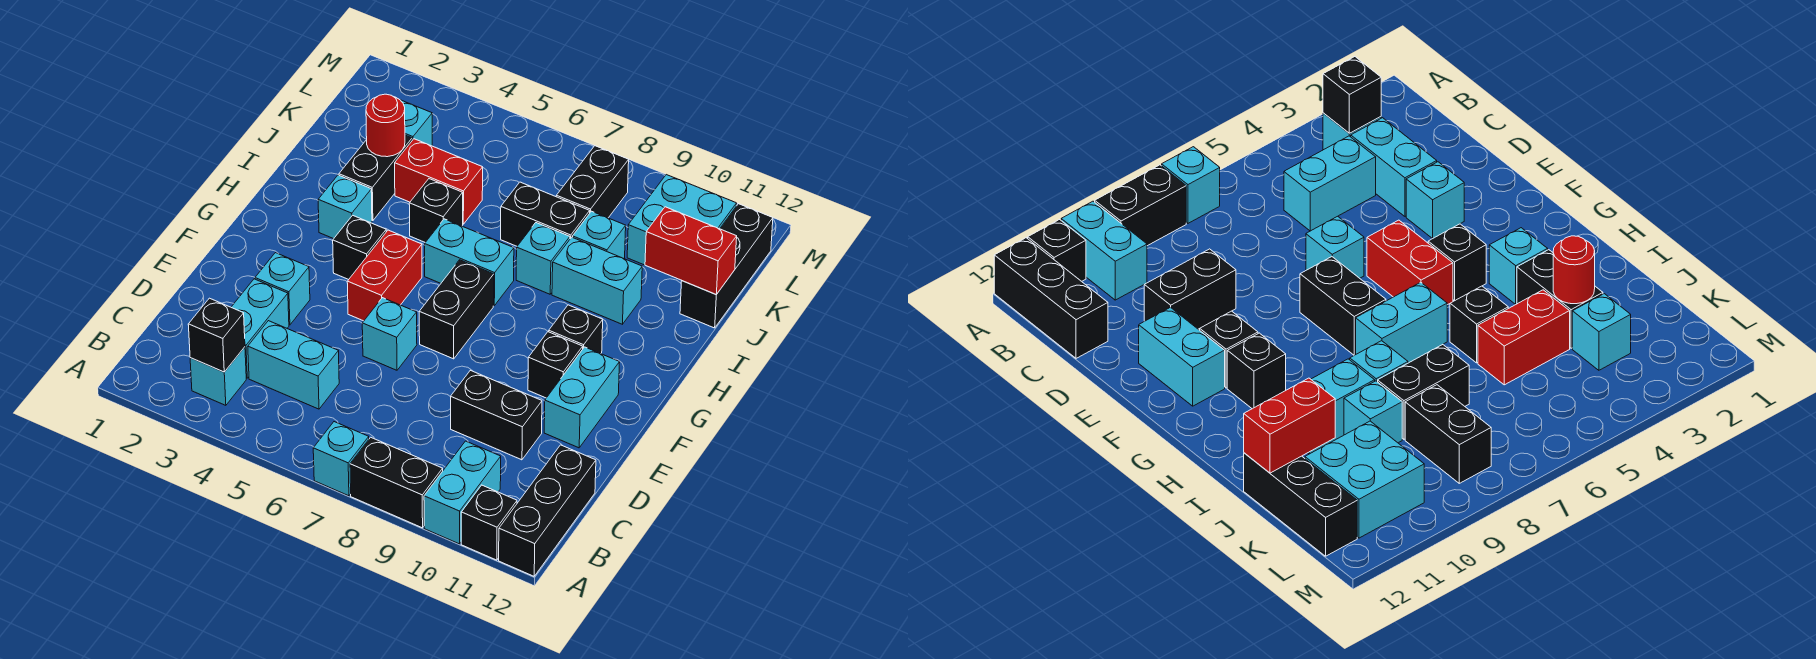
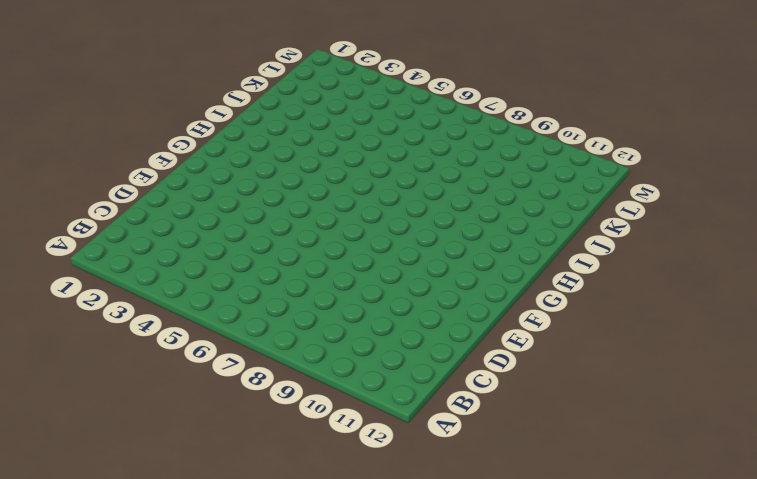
none -> cyan brick A7 level 1
none -> black brick A8:A9 level 1
none -> cyan brick A10:B10 level 1
none -> black brick A11 level 1

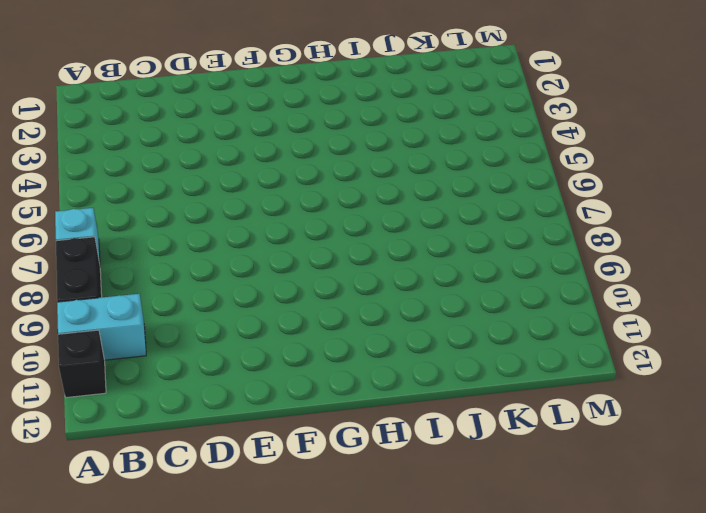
none -> black brick A12:C12 level 1
none -> cyan brick B3 level 1
none -> cyan brick C3:D3 level 1
none -> cyan brick C4:C5 level 1

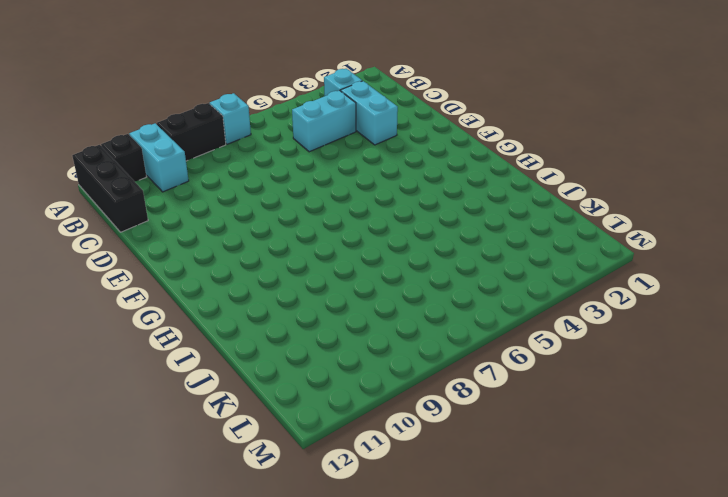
none -> black brick D9:D10 level 1
none -> cyan brick E3 level 1
none -> cyan brick E6 level 1
none -> cyan brick E11:F11 level 1

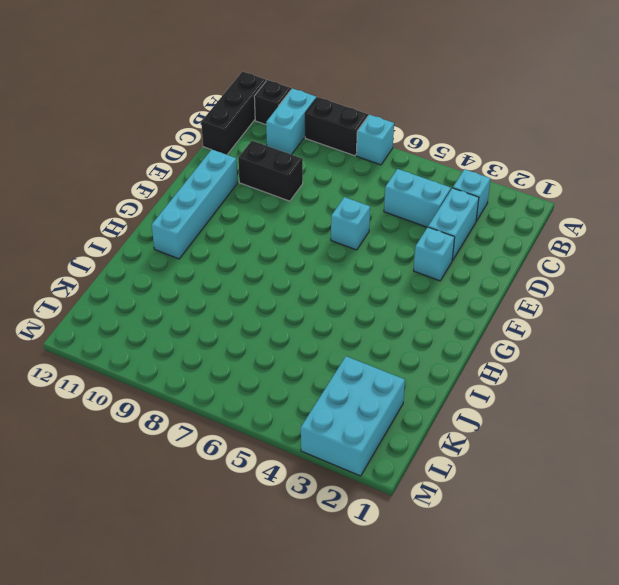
cyan brick E11:H11 level 1 -> cyan brick E11:F11 level 1
cyan brick K2:M3 level 1 -> cyan brick K3 level 1
none -> red brick F5:G5 level 1
none -> black brick F7:G7 level 1
none -> black brick F10 level 1
none -> black brick G4 level 1

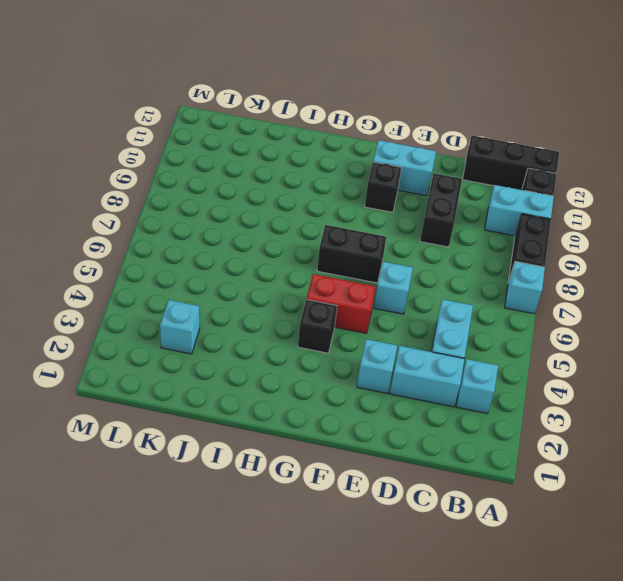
none -> black brick G10 level 1
none -> cyan brick H3 level 1
none -> cyan brick H6:H7 level 1
none -> black brick I3:J3 level 1

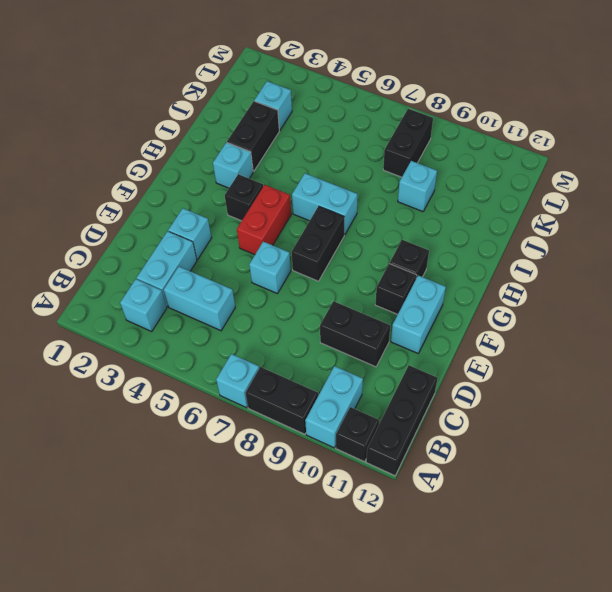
none -> black brick I5 level 1
none -> cyan brick I8 level 1
none -> cyan brick I9:I10 level 1
none -> red brick J4:J5 level 1

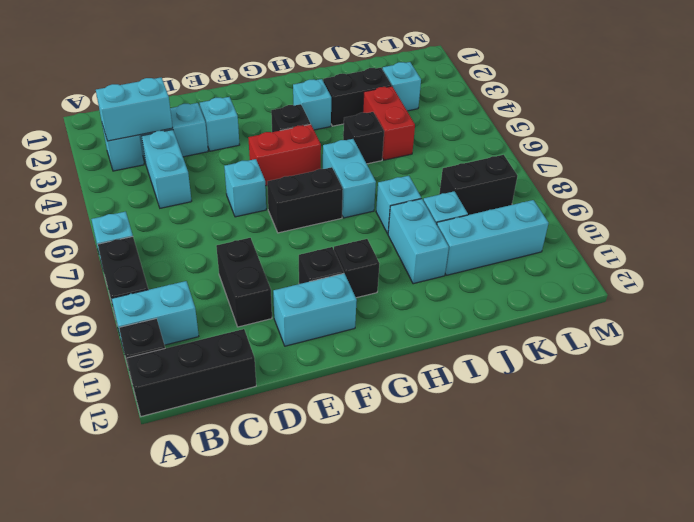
cyan brick B3:C3 level 2 -> black brick B3 level 2
cyan brick J10:L10 level 1 -> cyan brick K10:L11 level 1
none -> black brick J7:J8 level 1
none -> black brick J12:L12 level 1
none -> red round brick J3 level 2
none -> red brick J11:J12 level 2

